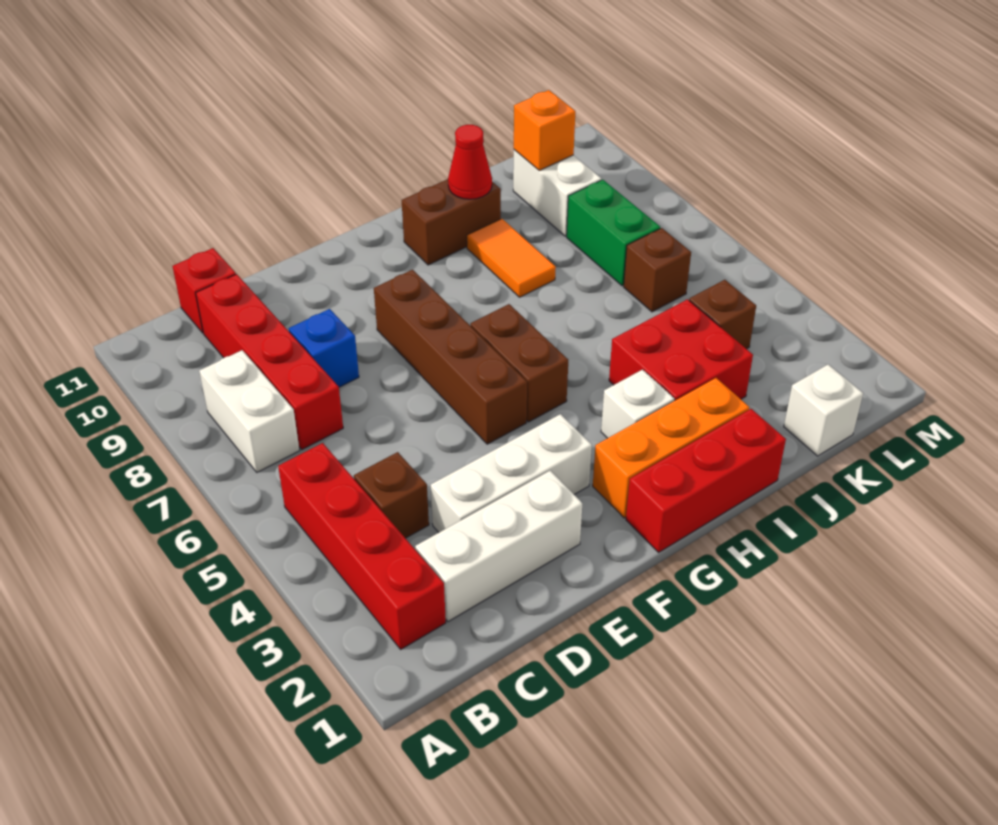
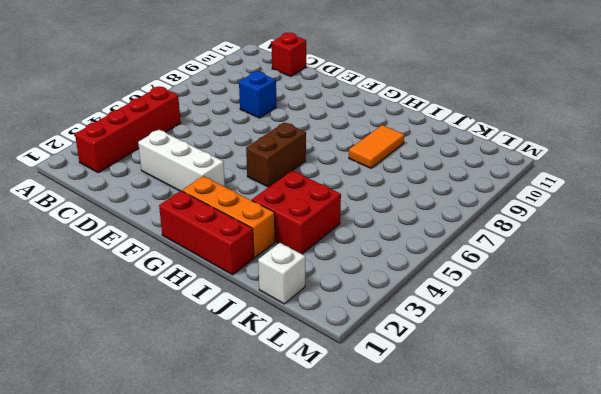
none -> white brick B7:B8 level 1
none -> white brick C2:E2 level 1
none -> brown brick C4 level 1

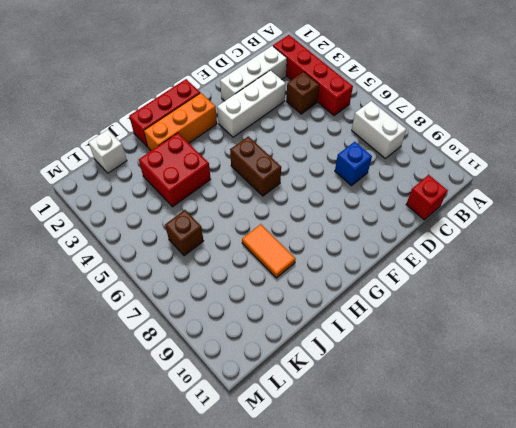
none -> red brick C7:C10 level 1
none -> brown brick F5:F8 level 1
none -> white brick H3 level 1

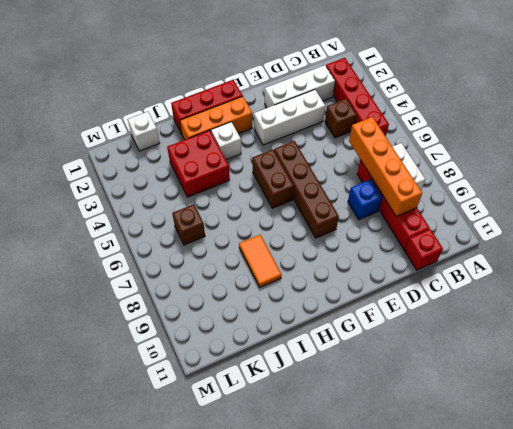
orange brick C6:C9 level 2 -> none
none -> brown brick H10:I10 level 1
none -> brown brick K4 level 1
none -> green brick K7:K8 level 1

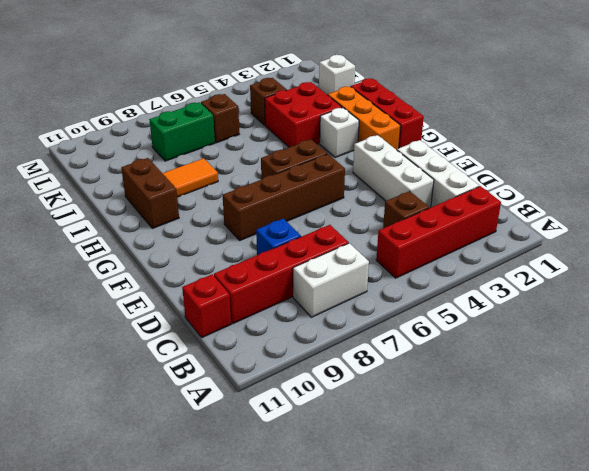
none -> white brick K9:K10 level 1
none -> red cone I10 level 2
none -> orange brick K10 level 2

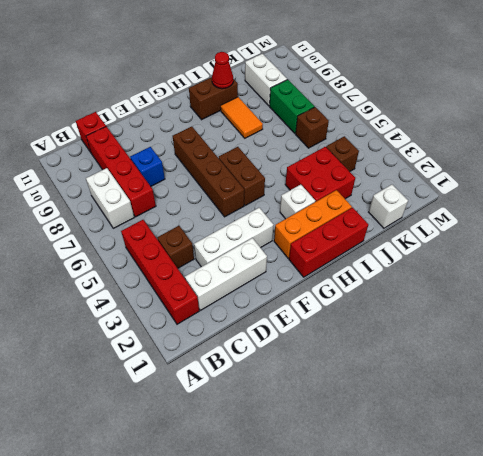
none -> orange brick K10 level 2

